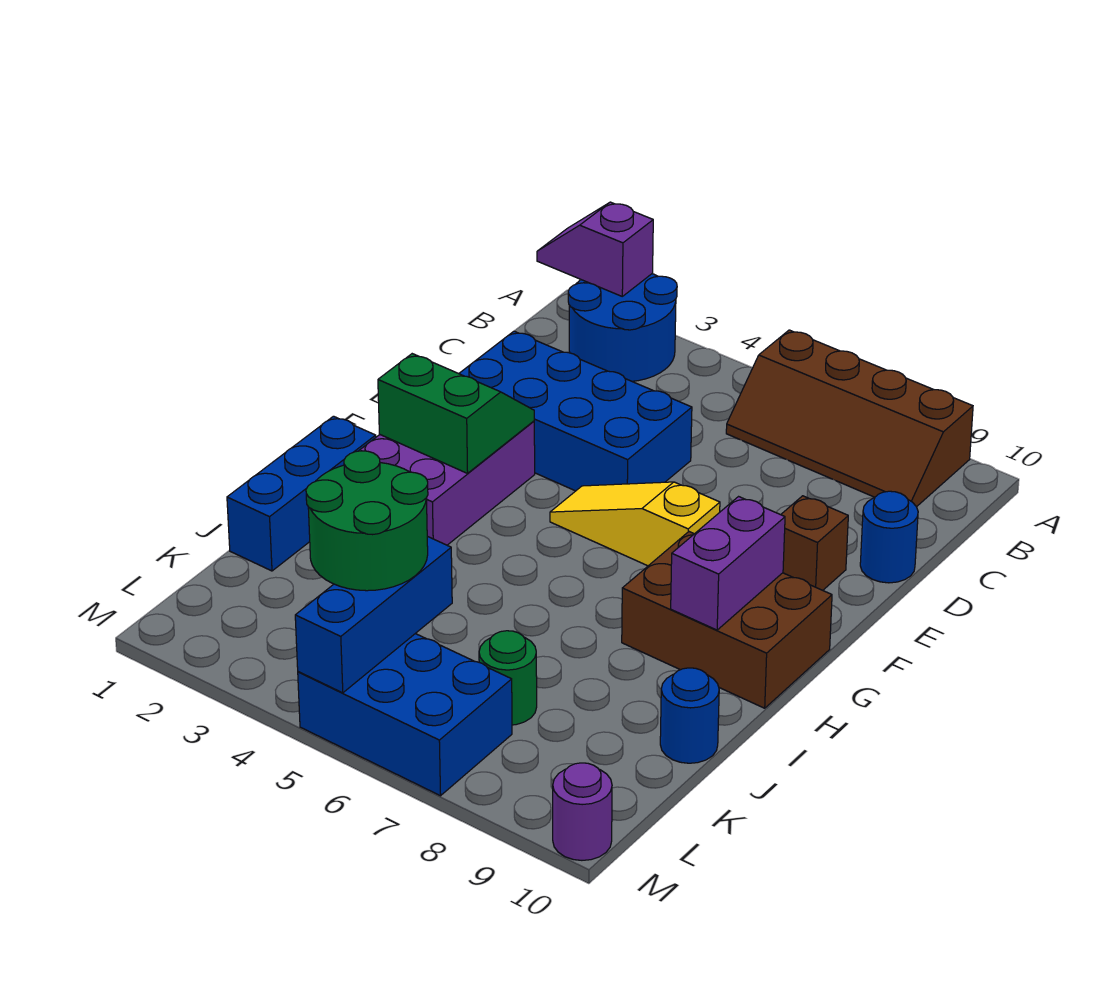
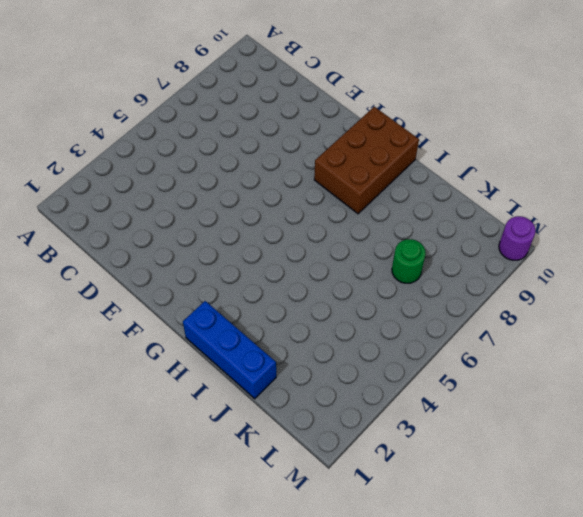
none -> blue round brick A2:B3 level 1
none -> brown slope A6:B9 level 1 top A
none -> blue brick D2:E5 level 1

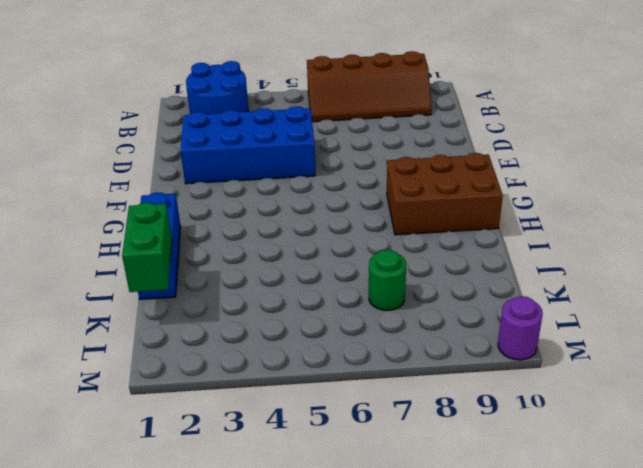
green brick J1:K1 level 2 -> none
none -> blue round brick D10 level 1
none -> brown brick E9 level 1
none -> purple brick F2:H3 level 1

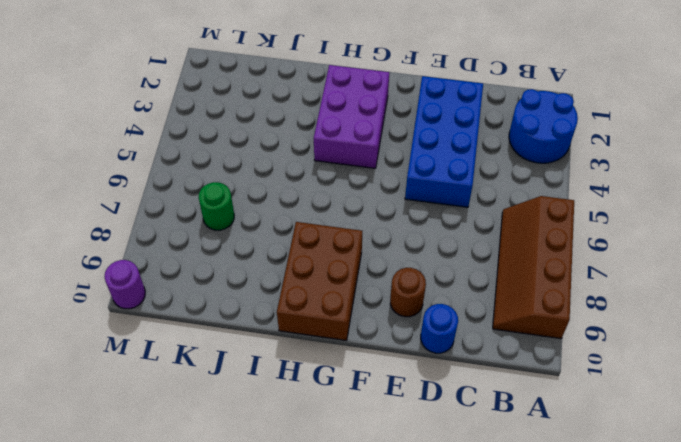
brown round brick E9 level 1 -> brown brick E9 level 1
purple brick G2:H4 level 1 -> purple brick F2:H3 level 1
none -> yellow slope F5:F7 level 1 top 7
none -> blue brick H1:J1 level 1
none -> blue round brick J10 level 1

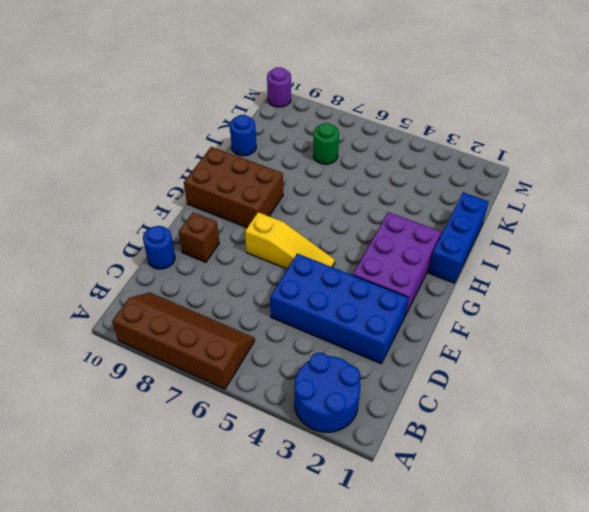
none -> blue brick L5:M7 level 1
none -> purple slope A1:A2 level 2 top 2
none -> green slope F2:G3 level 2 top G

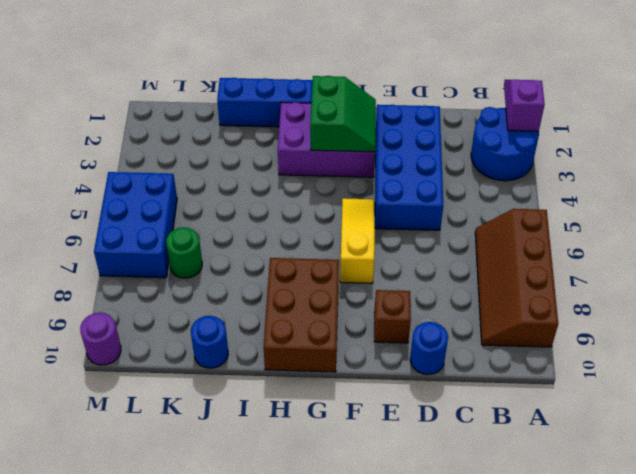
none -> purple brick G9:H9 level 2
none -> blue brick K5:M5 level 2
none -> green round brick K4:L5 level 3

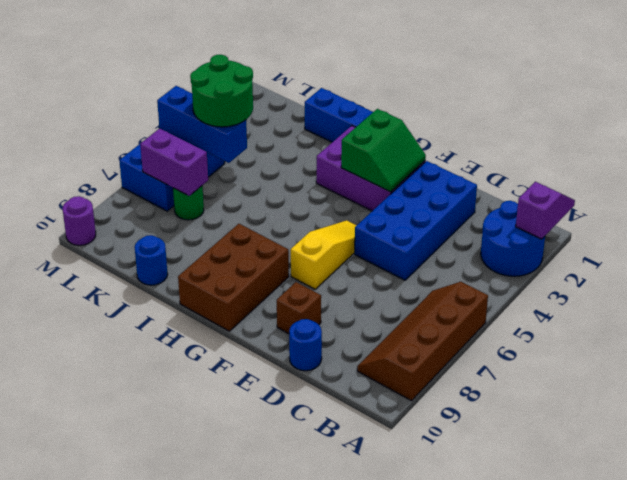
purple brick K7:L7 level 2 -> purple brick G9:H9 level 2

